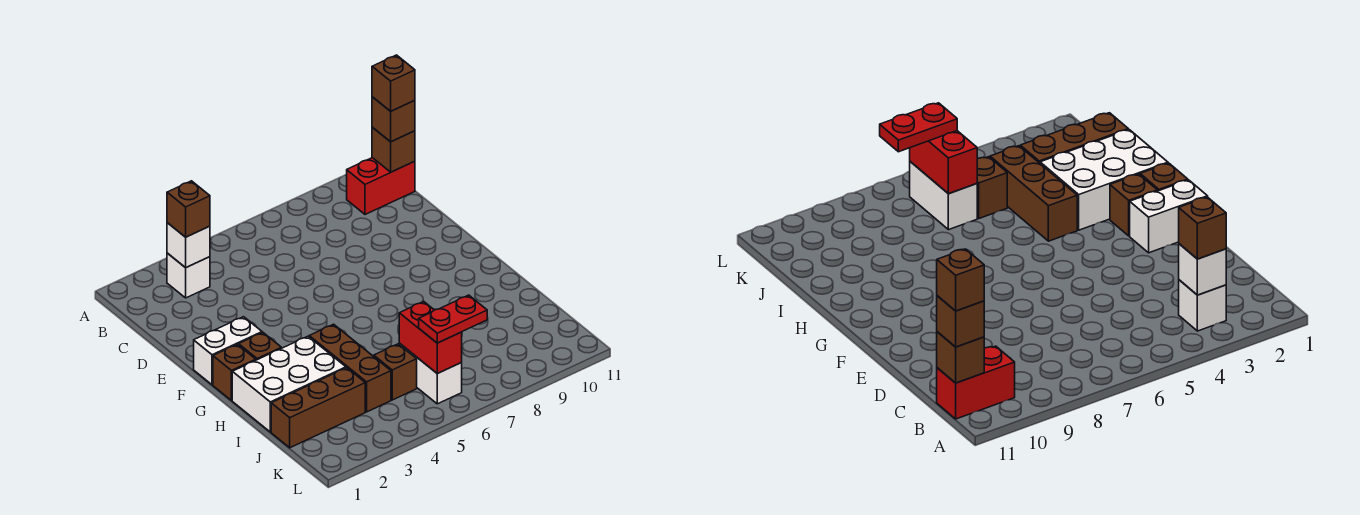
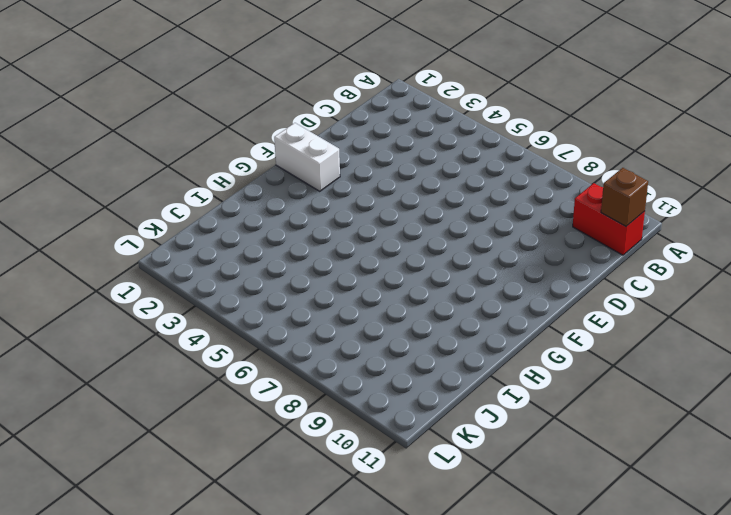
none -> white brick B3 level 1
none -> brown brick G1 level 1
none -> brown brick G2 level 1

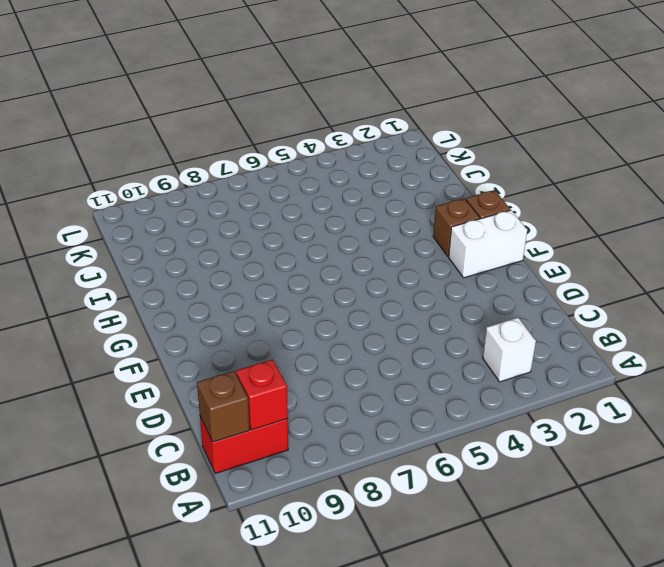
red brick B10 level 2 -> none
none -> white brick H1:I3 level 1
none -> brown brick H4:J4 level 1
none -> brown brick J1:J3 level 1

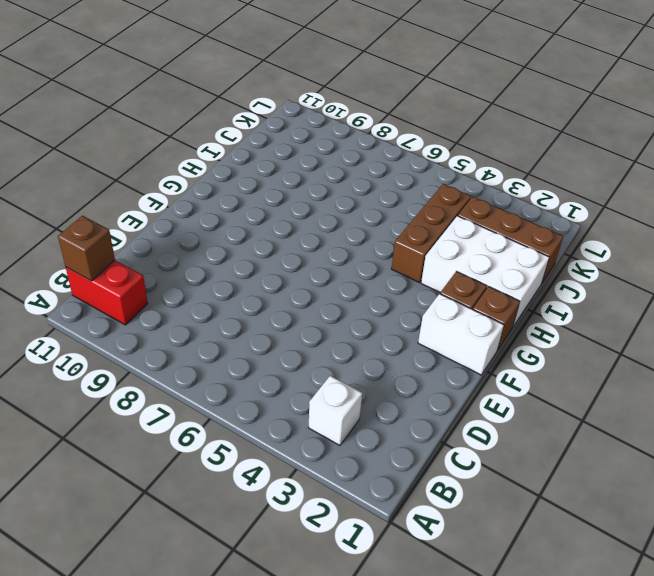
none -> brown brick J5 level 1
none -> white brick J6:K6 level 1
none -> white brick B3 level 2

